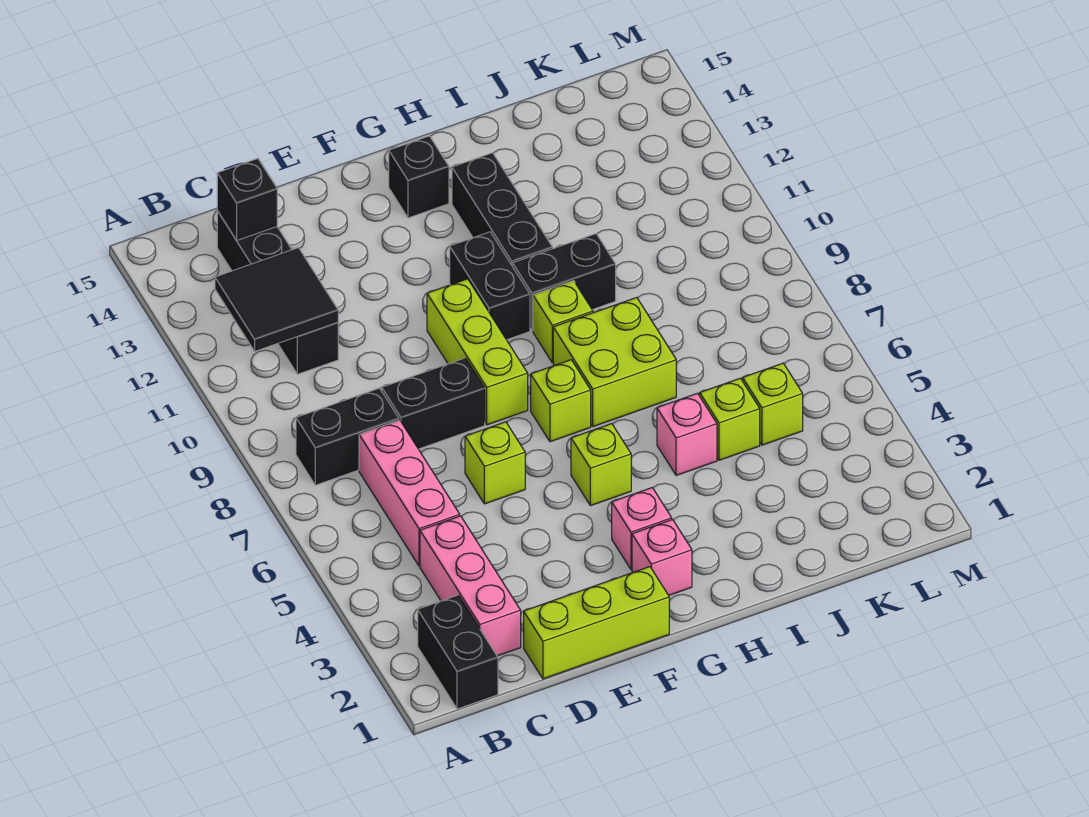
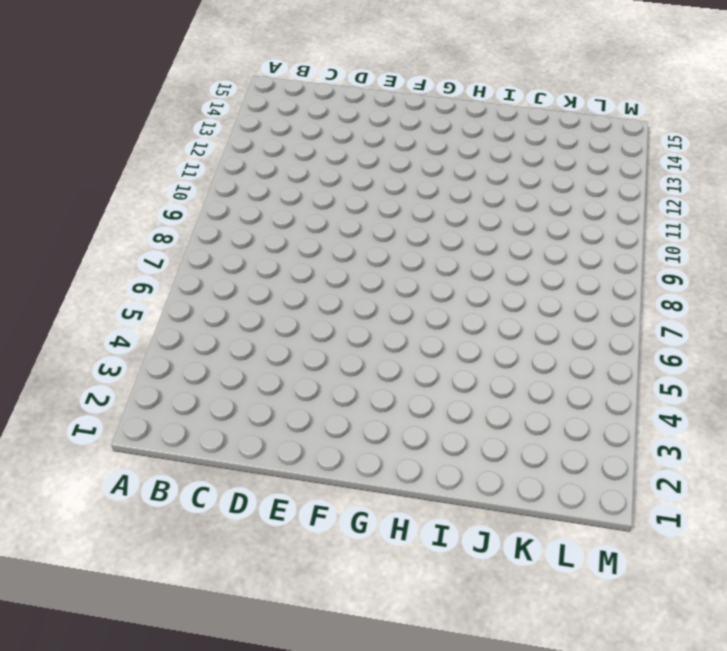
none -> black brick B1:B2 level 1
none -> black brick B8:C8 level 1
none -> pink brick C2:C4 level 1

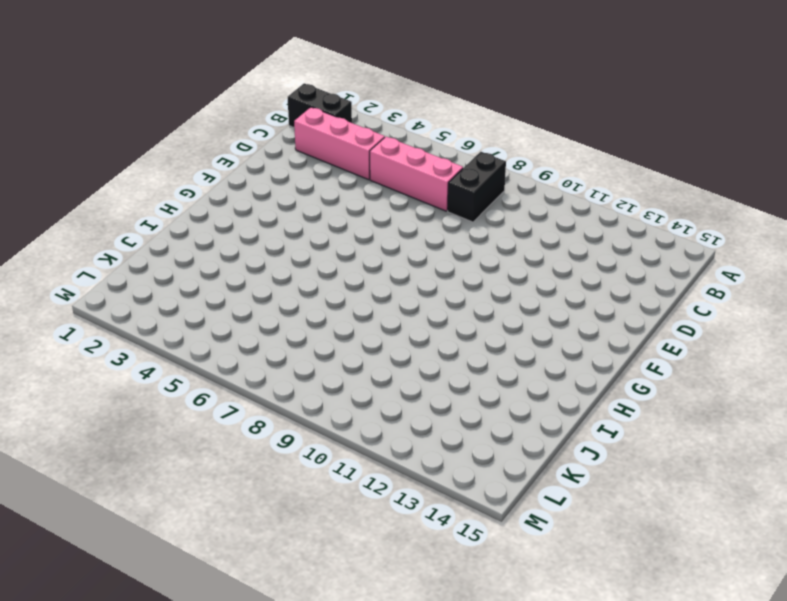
none -> black brick C11:C14 level 1
none -> lime brick D1:F1 level 1
none -> black brick D8:E8 level 1

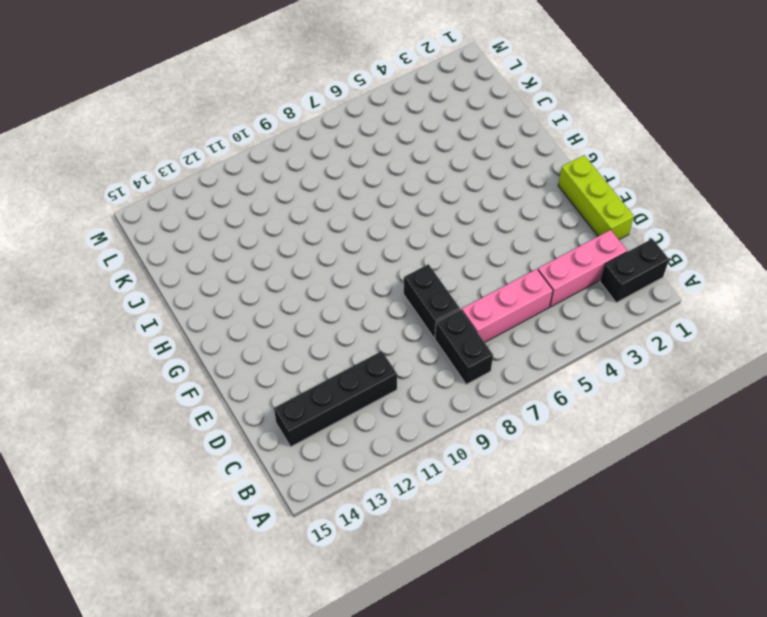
none -> lime brick E6 level 1
none -> lime brick F8:F10 level 1
none -> pink brick G2 level 1

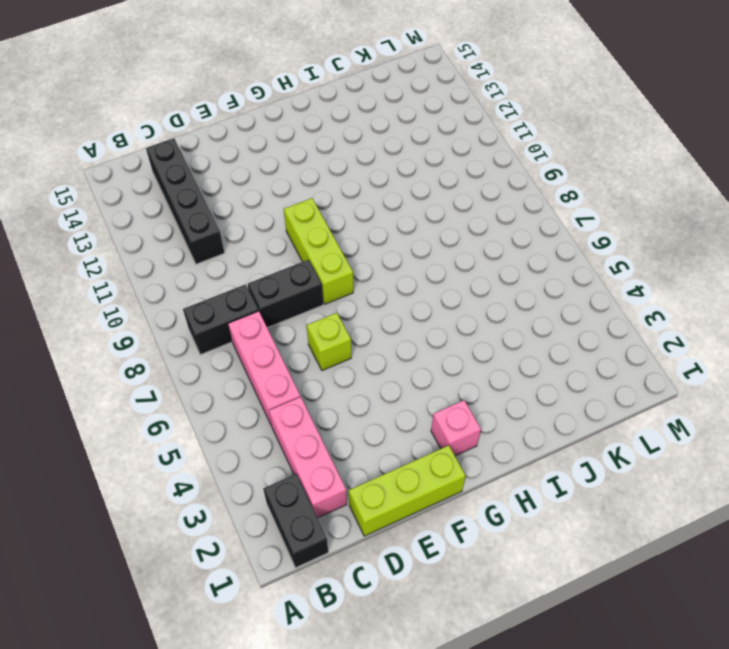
none -> pink brick G3 level 1
none -> lime brick G5 level 1
none -> lime brick G7 level 1

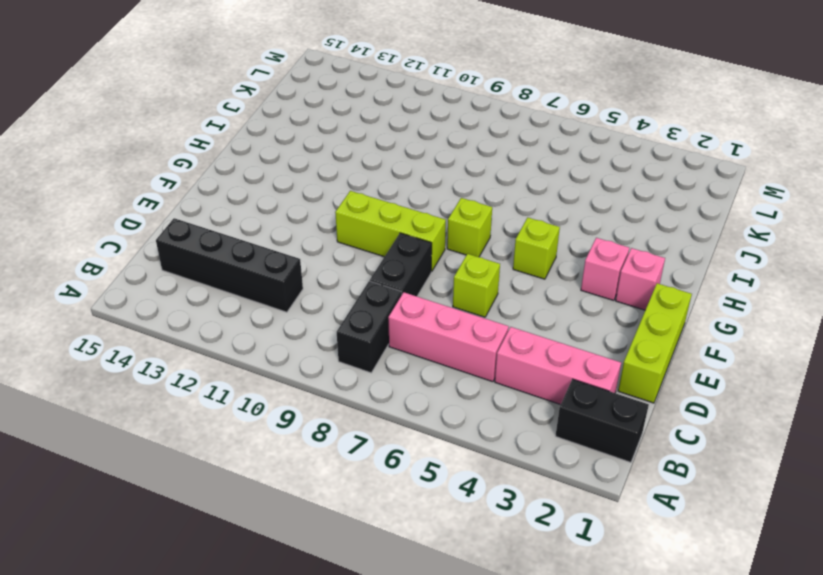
none -> black brick G10:G11 level 1
none -> black brick G14 level 1
none -> lime brick H7:I8 level 1

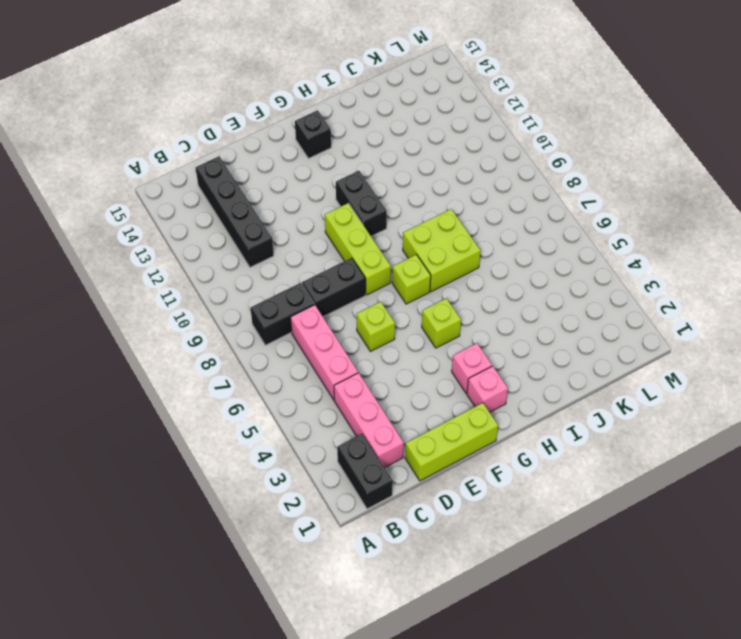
none -> lime brick H9 level 1
none -> black brick H10:I10 level 1
none -> black brick H11:H13 level 1

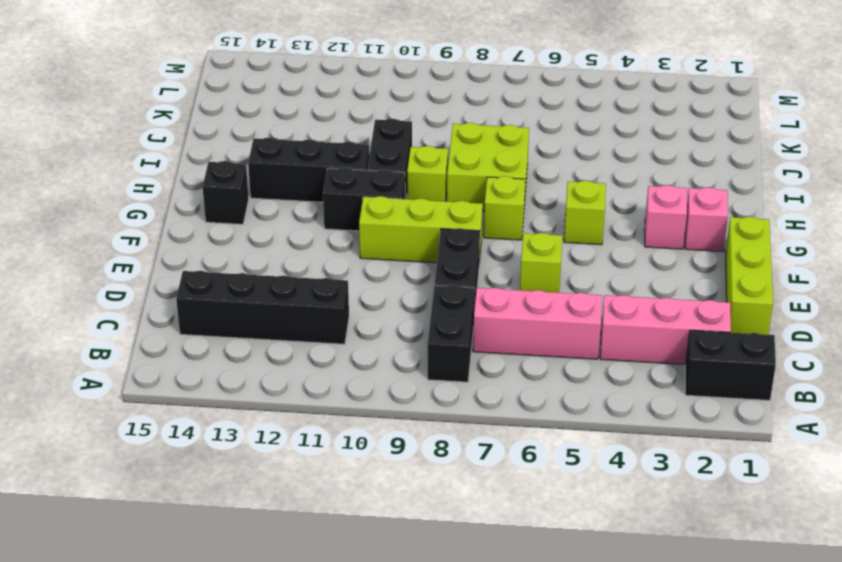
none -> pink brick I5 level 1
none -> lime brick J5 level 1
none -> lime brick K5 level 1

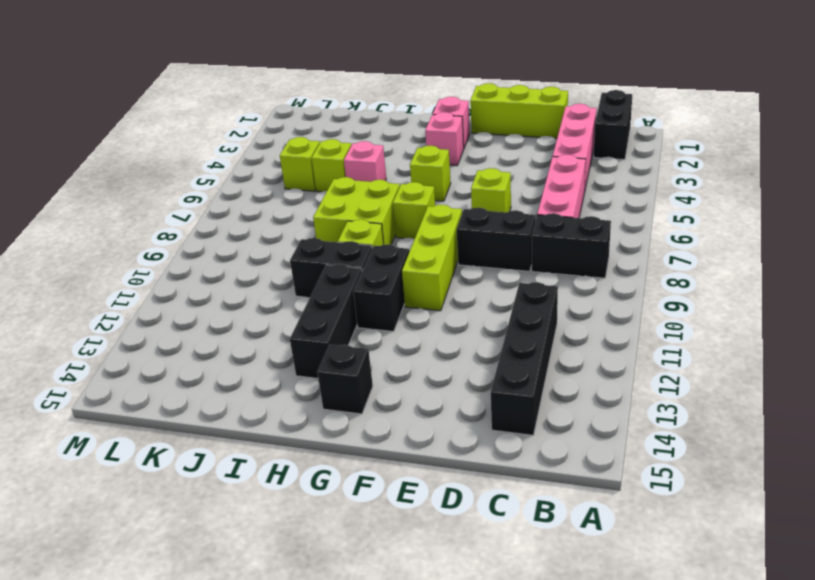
none -> black tile B11:C12 level 2
none -> black brick C14 level 2

